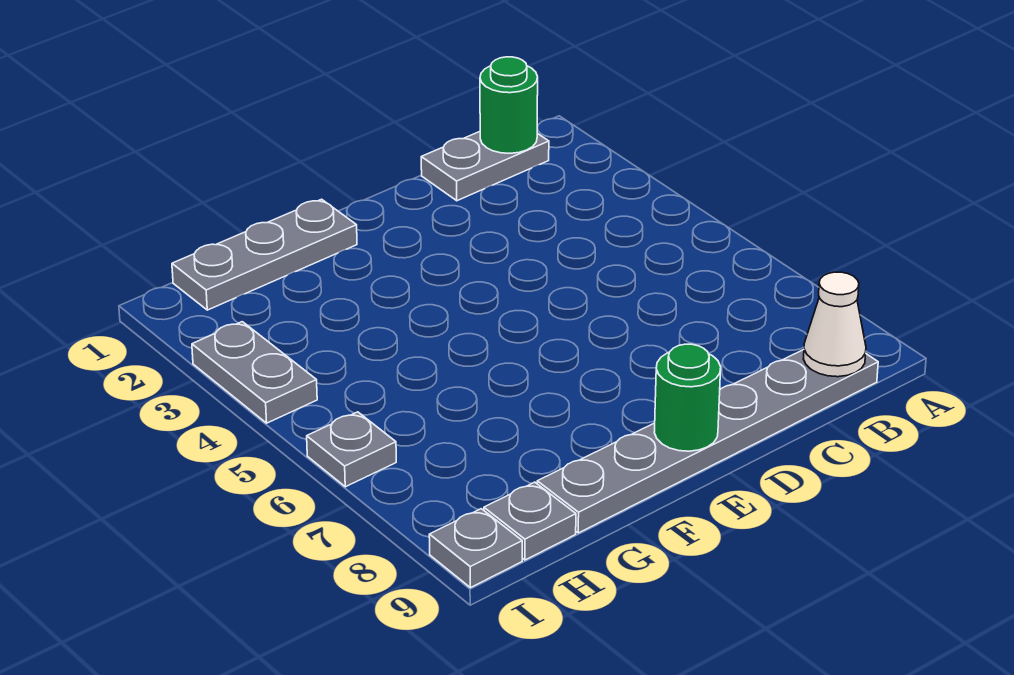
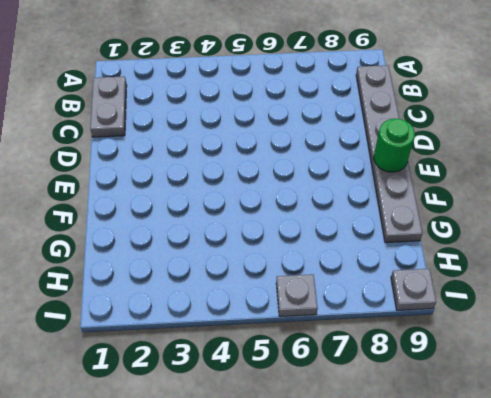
none -> grey plate F1:H1 level 1
none -> grey plate H9 level 1

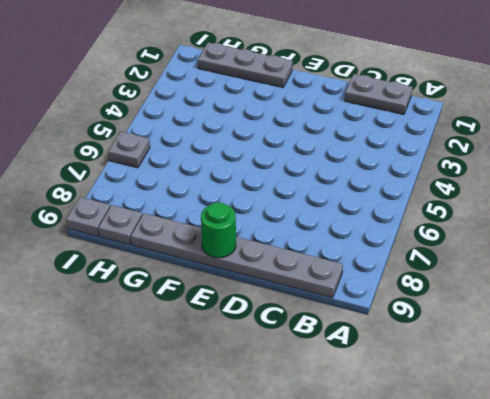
none -> grey plate I3:I4 level 1
none -> green round brick B1 level 2

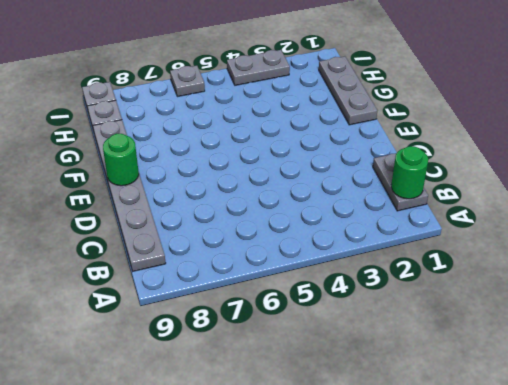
none -> white cone B9 level 2

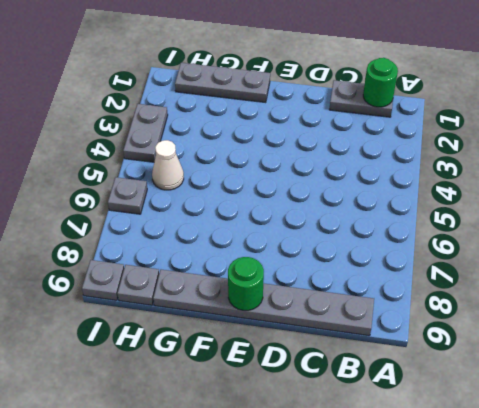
white cone H5 level 1 -> white cone B9 level 2

